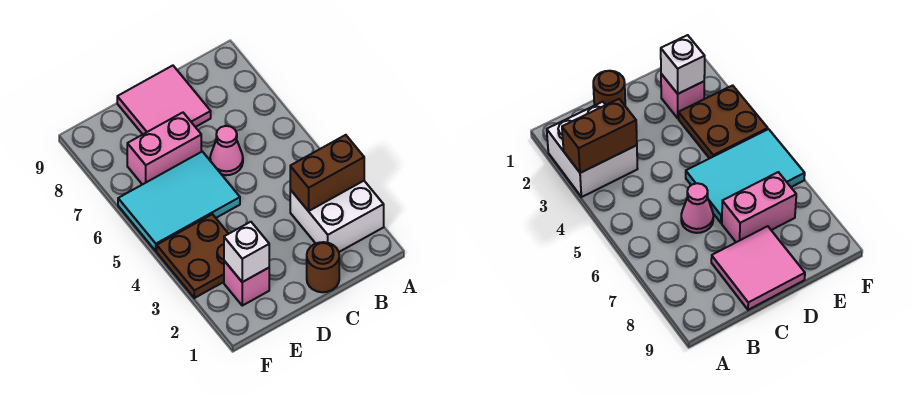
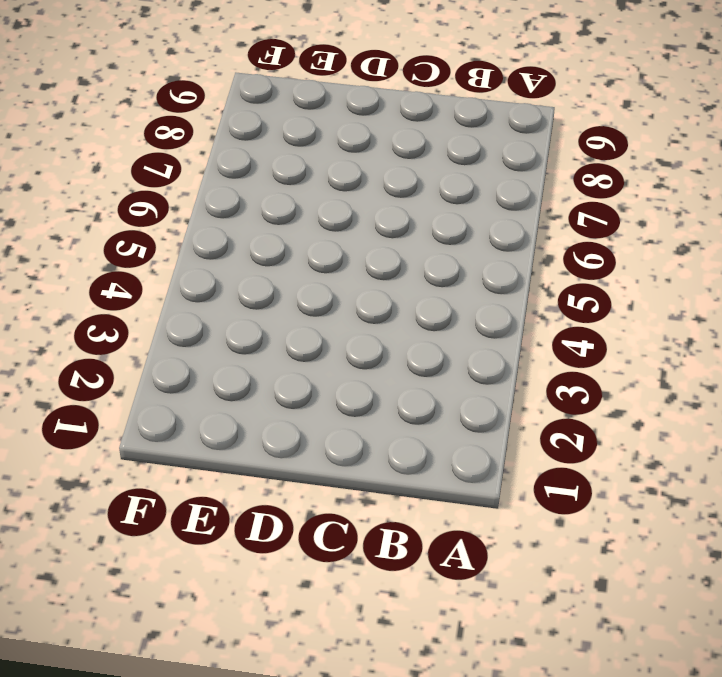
none -> white brick A2:B3 level 1
none -> brown round brick C1 level 1

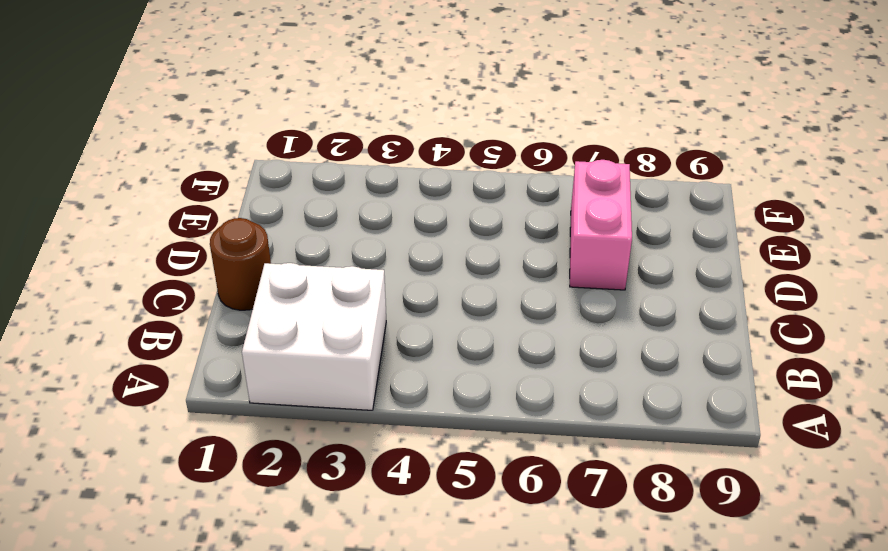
none -> pink cone C6 level 1
none -> pink tile C8:D9 level 1

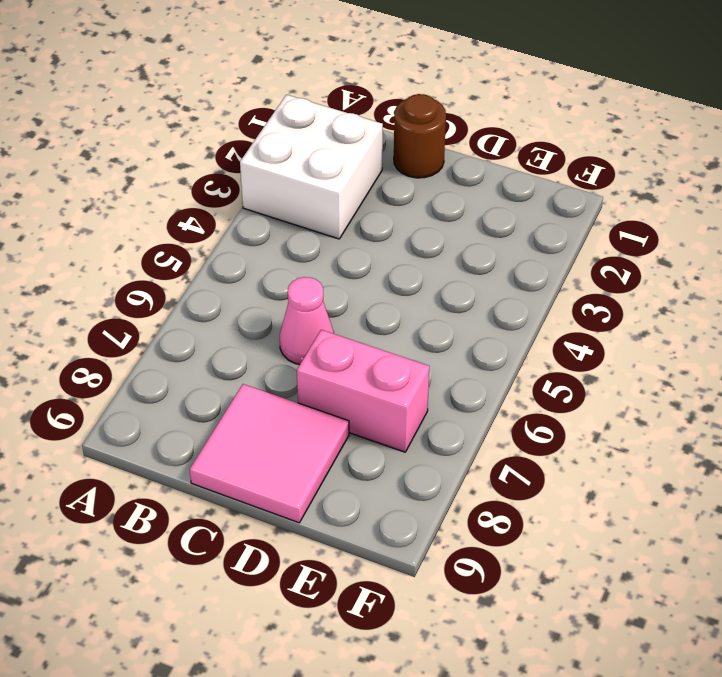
none -> cyan tile D5:F6 level 1
none -> pink brick E2 level 1

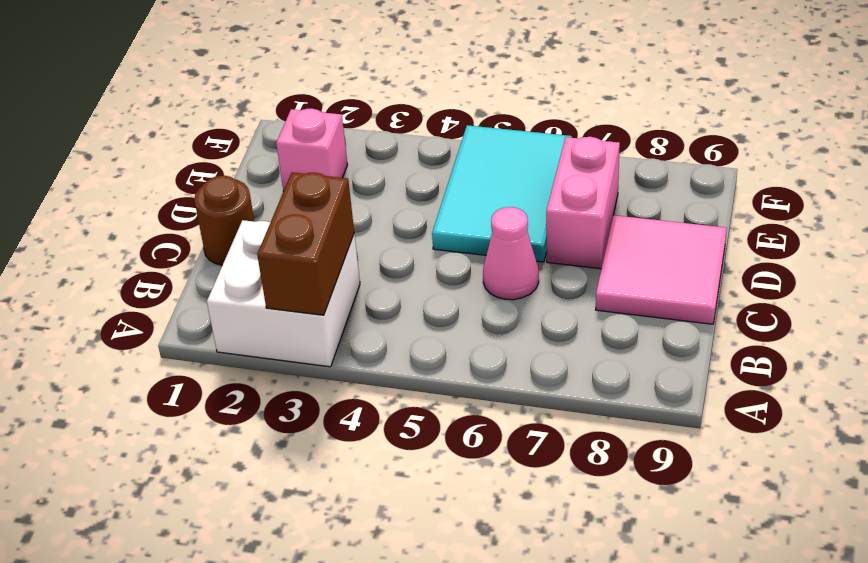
none -> brown plate E3:F4 level 1
none -> white brick E2 level 2

